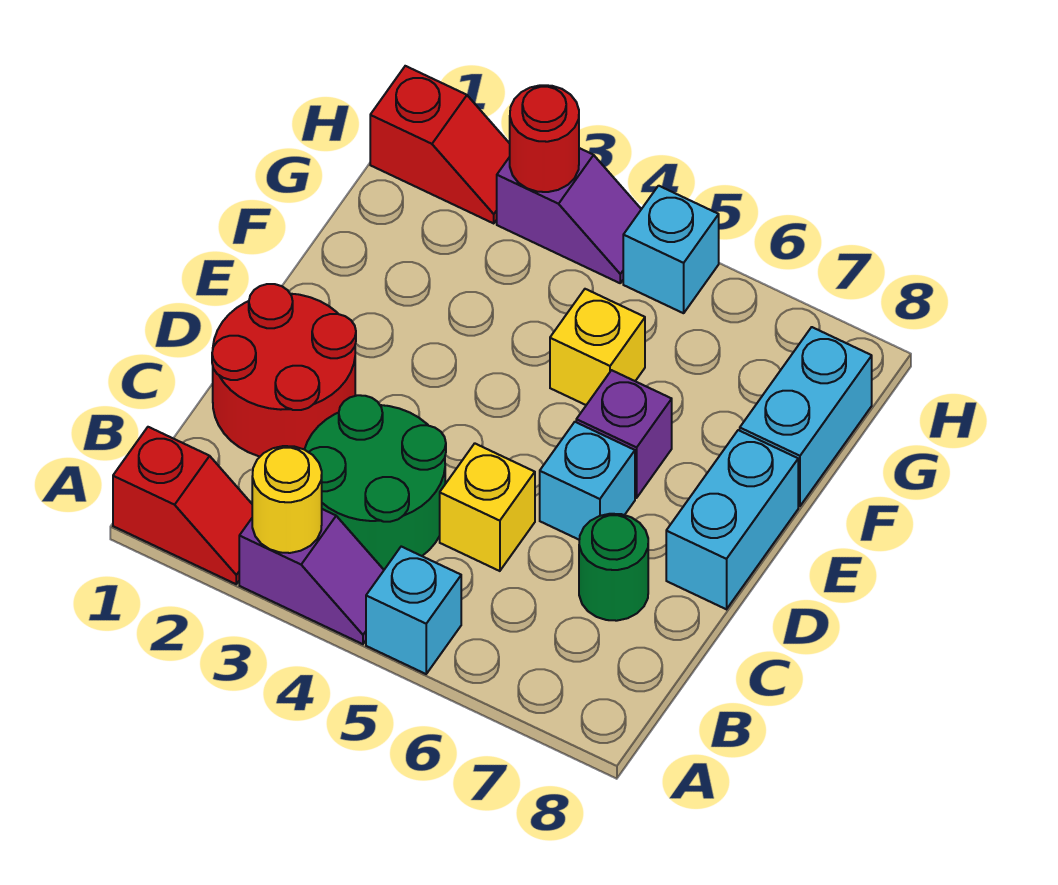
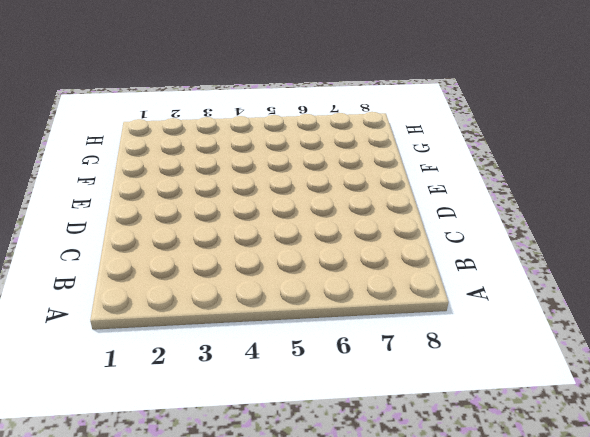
none -> red slope A1:A2 level 1 top 1
none -> purple slope A3:A4 level 1 top 3
none -> cyan brick A5 level 1

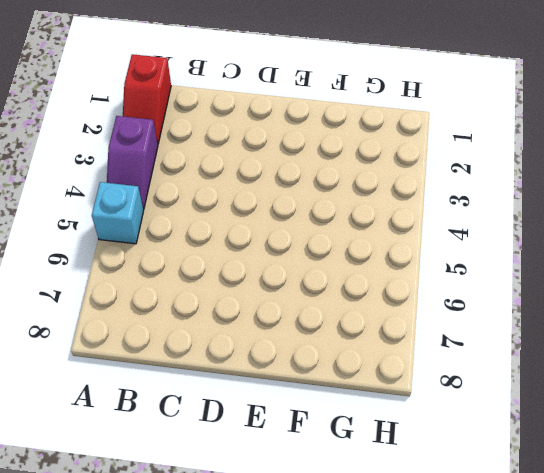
none -> green round brick B3:C4 level 1
none -> red round brick C1:D2 level 1
none -> yellow brick C5 level 1

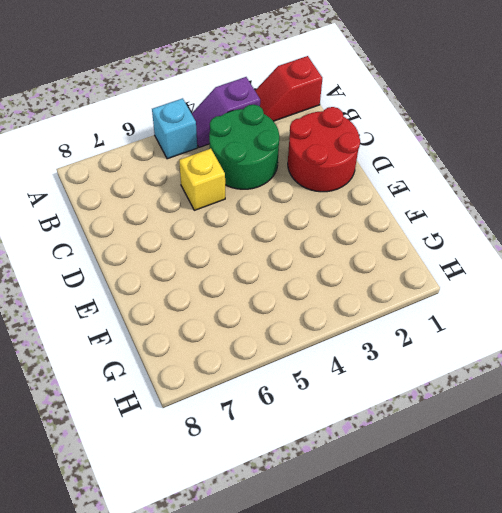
none -> green round brick C7 level 1
none -> cyan brick D6 level 1
none -> cyan brick D8:E8 level 1

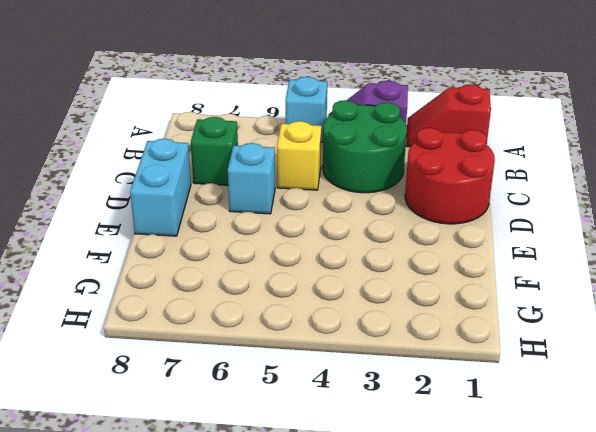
green brick C7 level 1 -> green round brick C7 level 1
none -> purple brick E6 level 1
none -> yellow brick F5 level 1
none -> cyan brick F8:G8 level 1

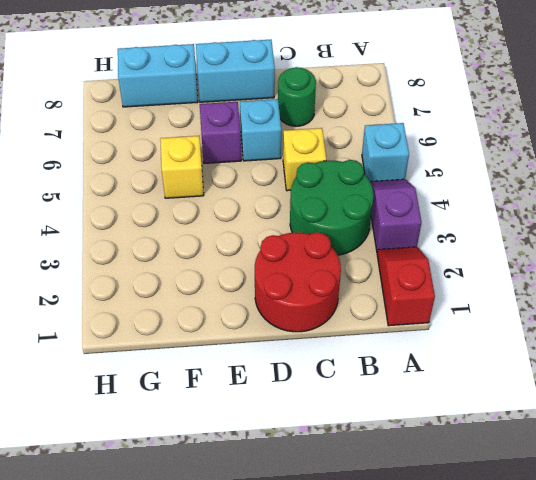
none -> red slope H1:H2 level 1 top 1
none -> purple slope H3:H4 level 1 top 3
none -> cyan brick H5 level 1

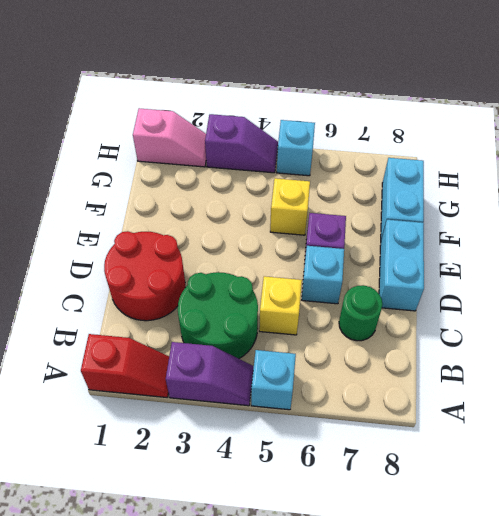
pink slope H1:H2 level 1 top 1 -> red slope H1:H2 level 1 top 1
none -> yellow round brick A3 level 2
none -> red round brick H3 level 2

